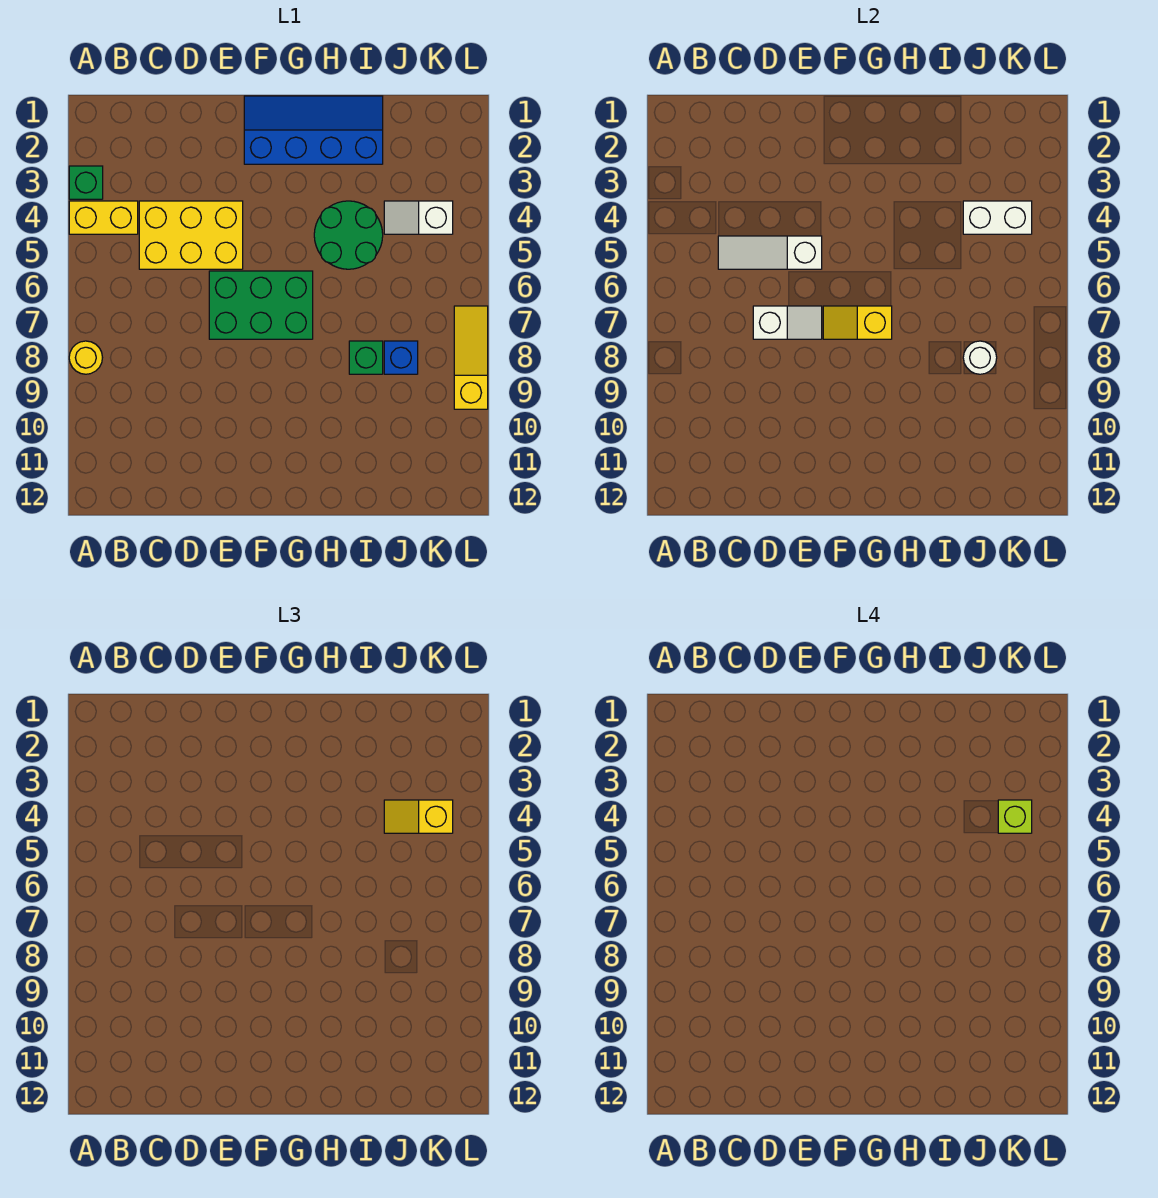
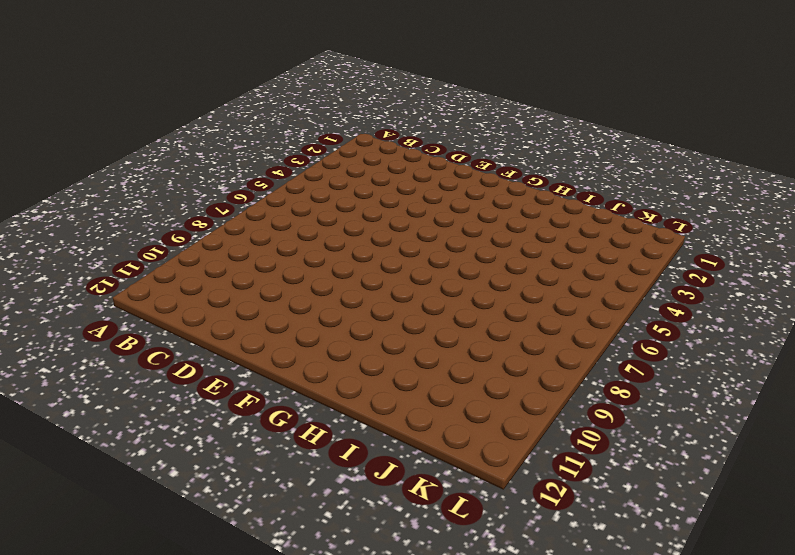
none -> green brick A3 level 1
none -> yellow brick A4:B4 level 1
none -> yellow round brick A8 level 1

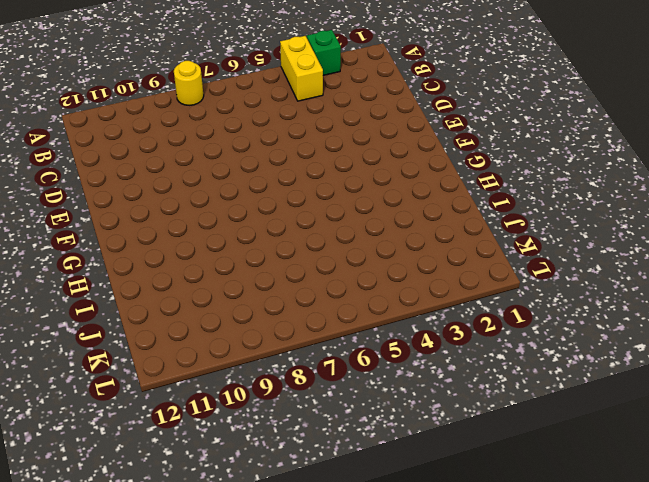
none -> yellow brick C4:E5 level 1
none -> green brick E6:G7 level 1
none -> blue slope F1:I2 level 1 top 2

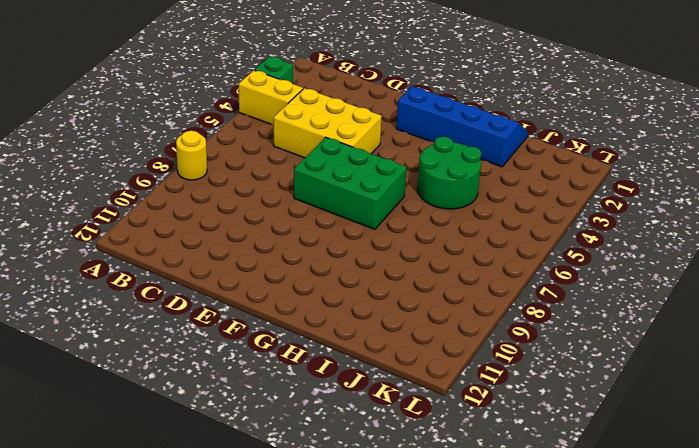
none -> green brick I8 level 1
none -> white slope J4:K4 level 1 top K
none -> blue brick J8 level 1

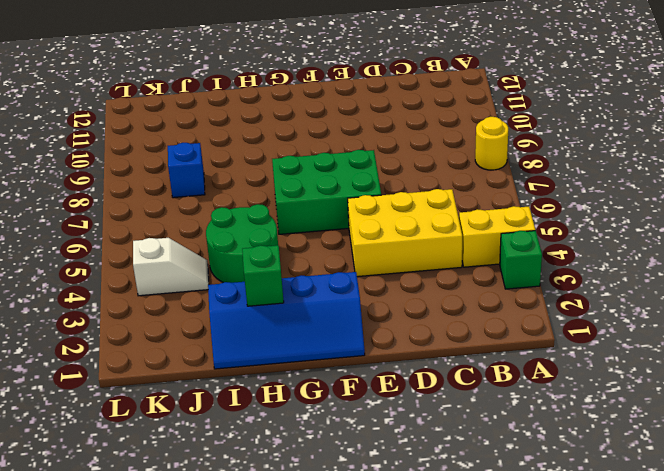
green brick H2 level 2 -> green brick I8 level 1
none -> yellow slope L7:L9 level 1 top 9
none -> white slope C5:E5 level 2 top E
none -> white slope D7:E7 level 2 top D

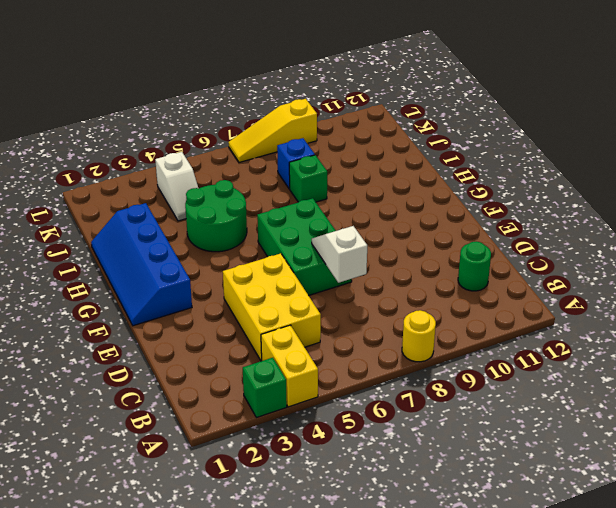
green round brick C11 level 1 -> none
none -> white slope C5:E5 level 2 top E
none -> yellow slope F7:G7 level 2 top G
none -> white brick J4:K4 level 2

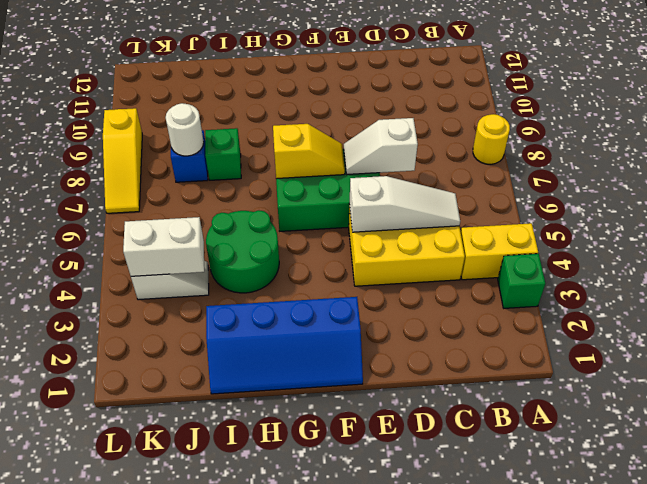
none -> yellow slope J4:K4 level 3 top K
none -> lime brick K4 level 4

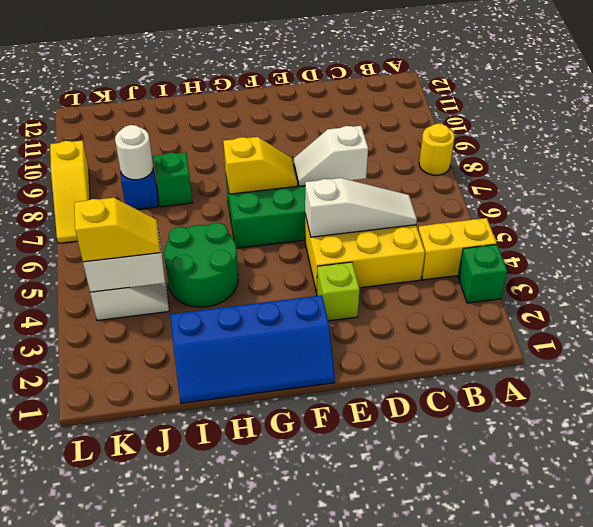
lime brick E3 level 1 -> lime brick K4 level 4

